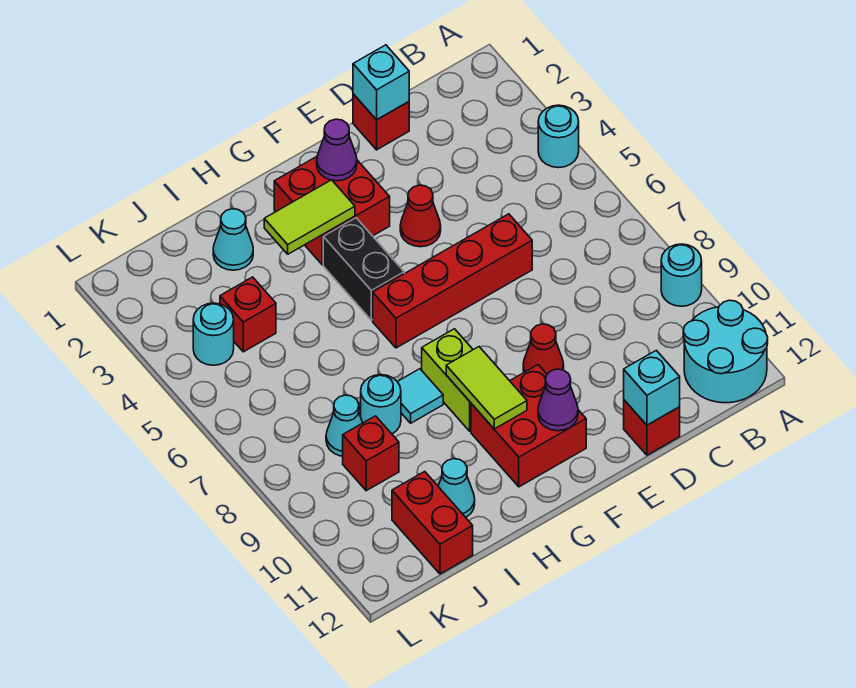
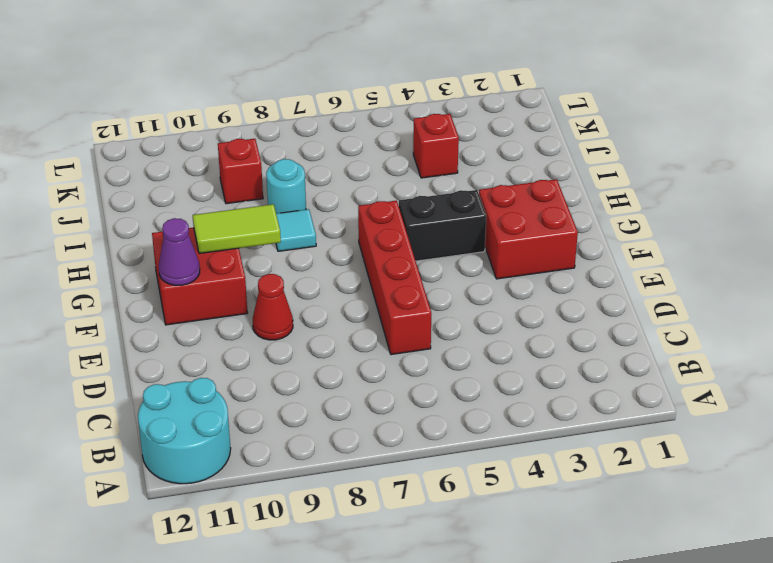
none -> cyan round brick A4 level 1
none -> cyan round brick A9 level 1
none -> red brick D1 level 1

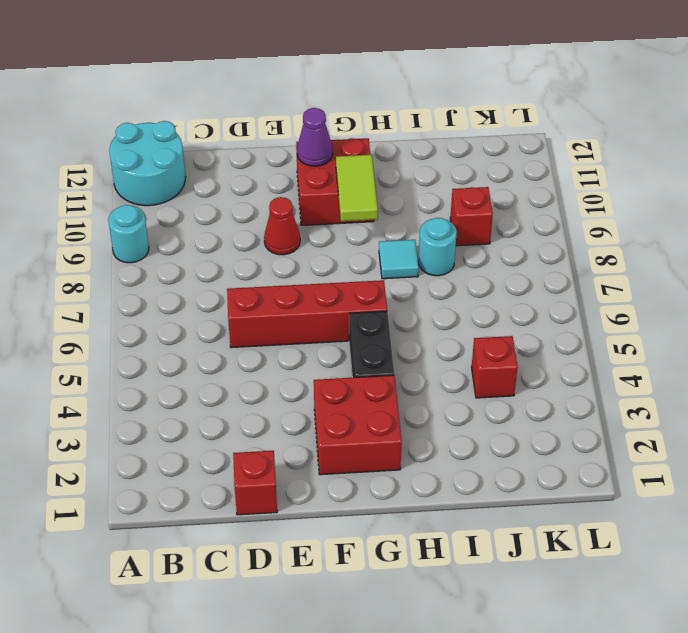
none -> cyan round brick A4 level 1
none -> red brick D12 level 1
none -> red cone E4 level 1

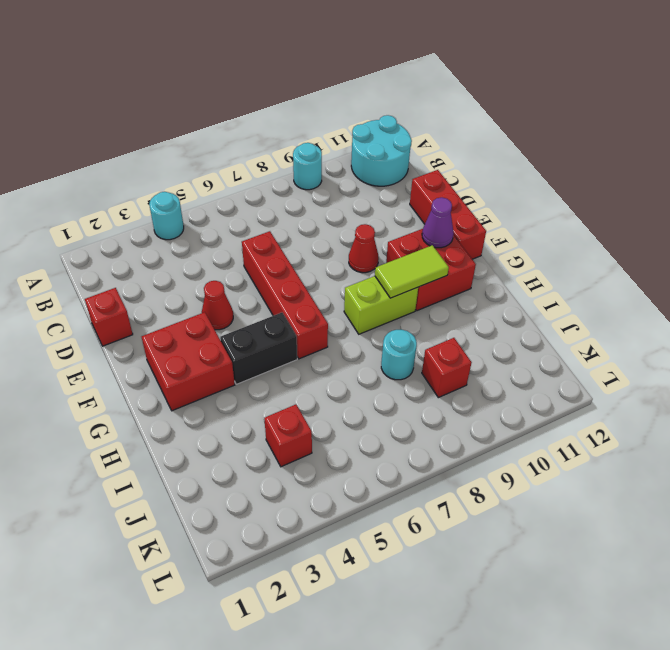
red brick D12:F12 level 1 -> red brick D12 level 1
none -> cyan tile H8 level 1
none -> cyan cone I2 level 1
none -> cyan cone I11 level 1

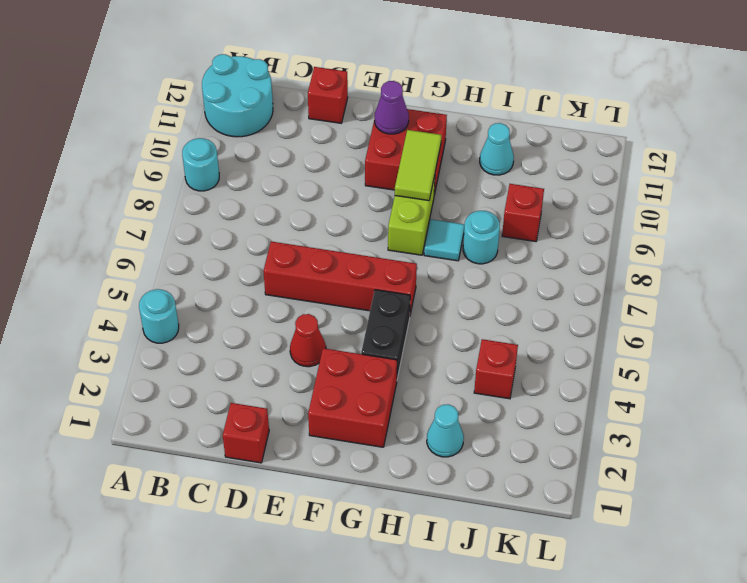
none -> red cone E9 level 1
none -> cyan cone J8 level 1
none -> red brick J11:J12 level 1

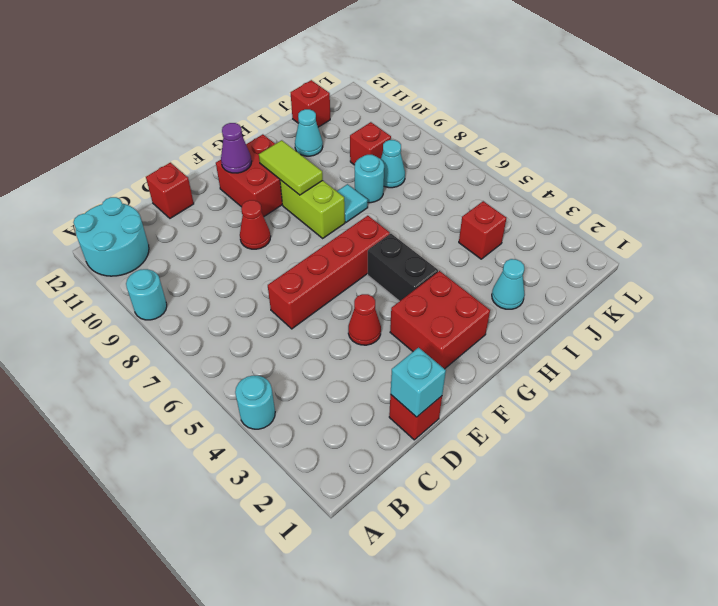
red brick J12 level 1 -> red brick J11:J12 level 1
none -> cyan round brick K4 level 1
none -> cyan brick D12 level 2
none -> purple cone F2 level 2

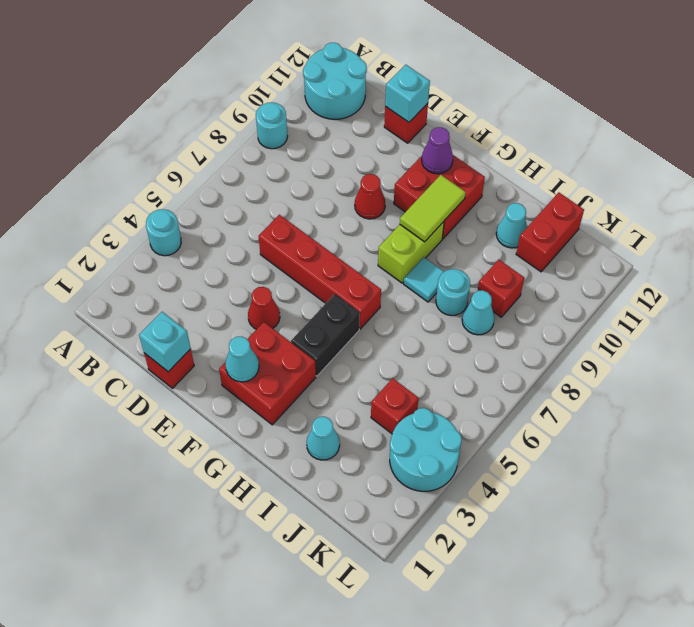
cyan cone F2 level 2 -> purple cone F2 level 2
cyan round brick K3:L4 level 1 -> cyan round brick K4 level 1
none -> lime tile G3:H3 level 2

